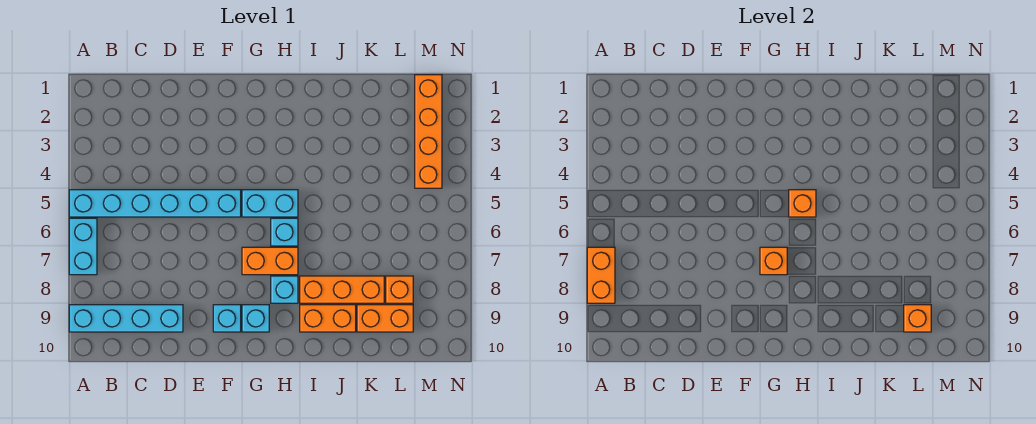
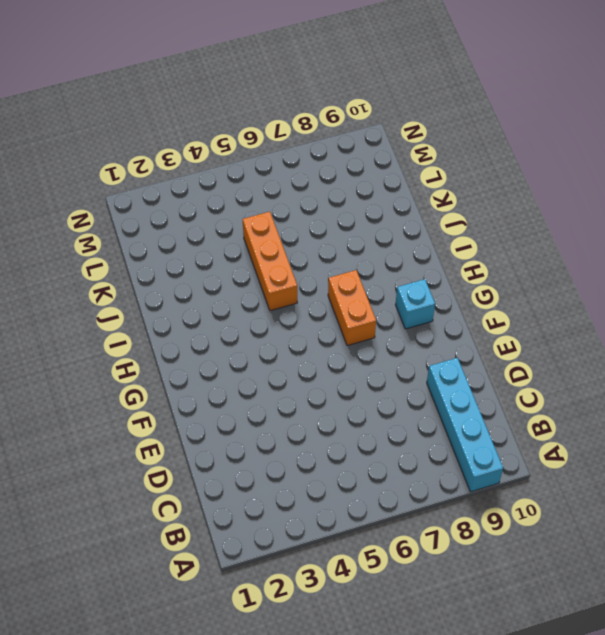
orange brick I5:K5 level 1 -> orange brick I8:K8 level 1
none -> cyan brick A5:F5 level 1
none -> cyan brick A6:A7 level 1
none -> cyan brick F9 level 1

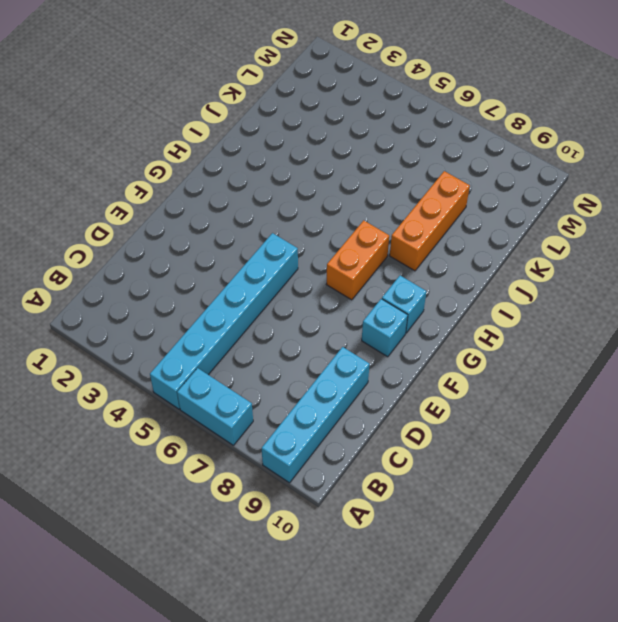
none -> cyan brick G5:H5 level 1
none -> cyan brick H6 level 1
none -> cyan brick H8 level 1

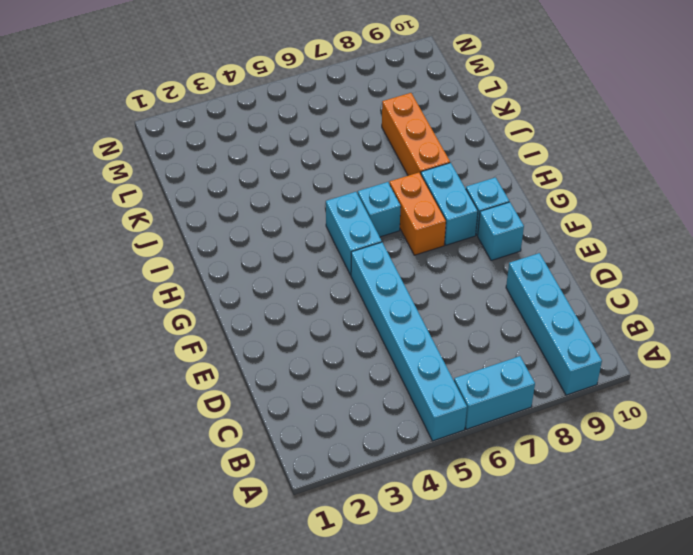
cyan brick G8:H8 level 1 -> cyan brick H8 level 1
none -> orange brick I9:J9 level 1
none -> orange brick K9:L9 level 1
none -> orange brick L8 level 1

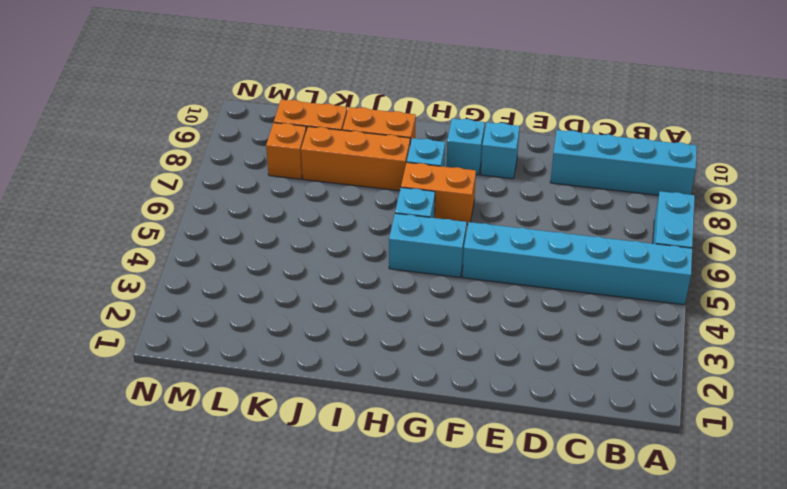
none -> orange brick M1:M4 level 1
none -> orange brick A7:A8 level 2
none -> orange brick G7 level 2

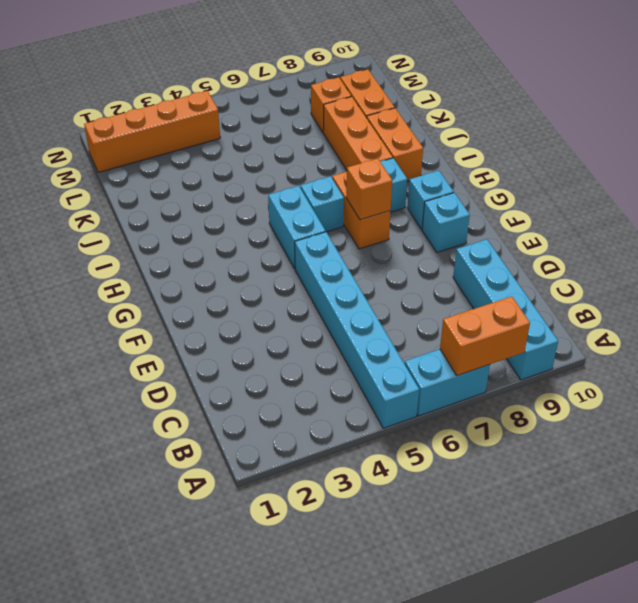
none -> orange brick H5 level 2
none -> orange brick L9 level 2

